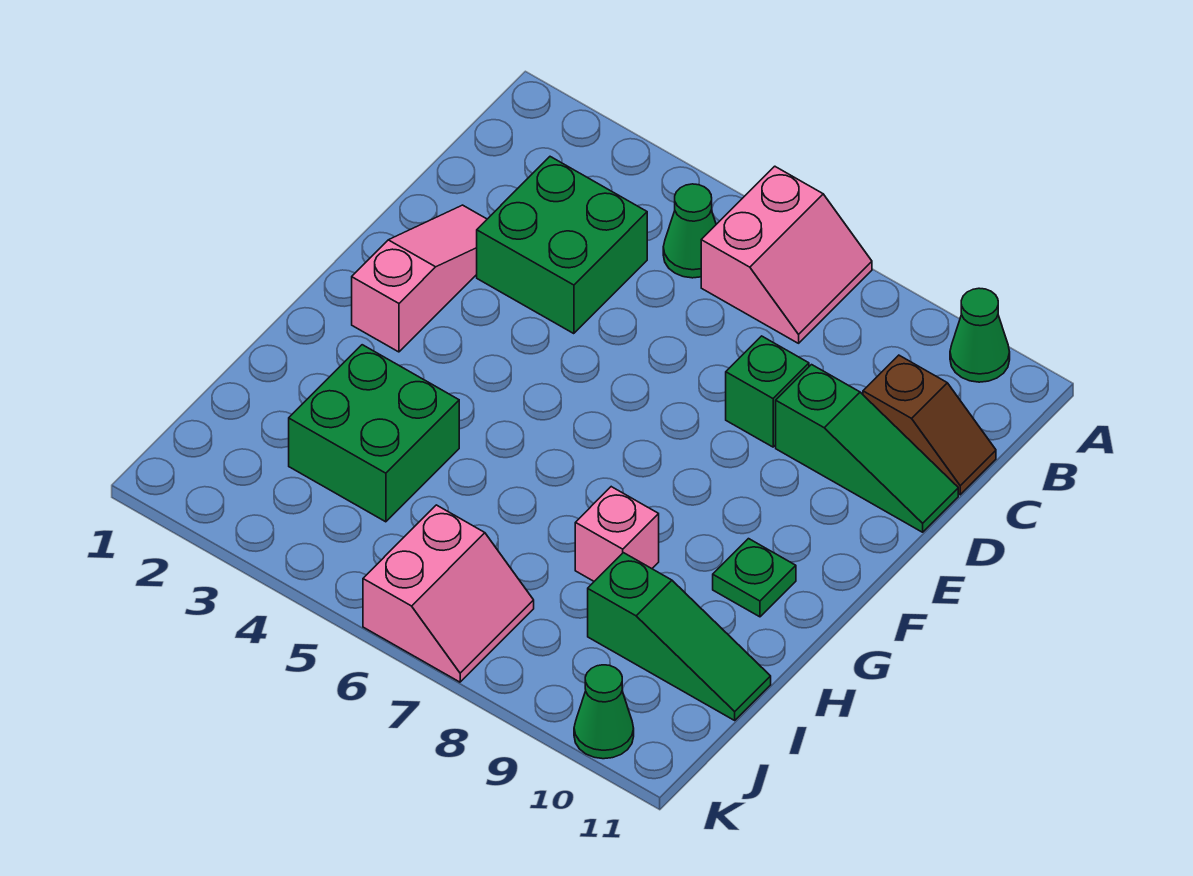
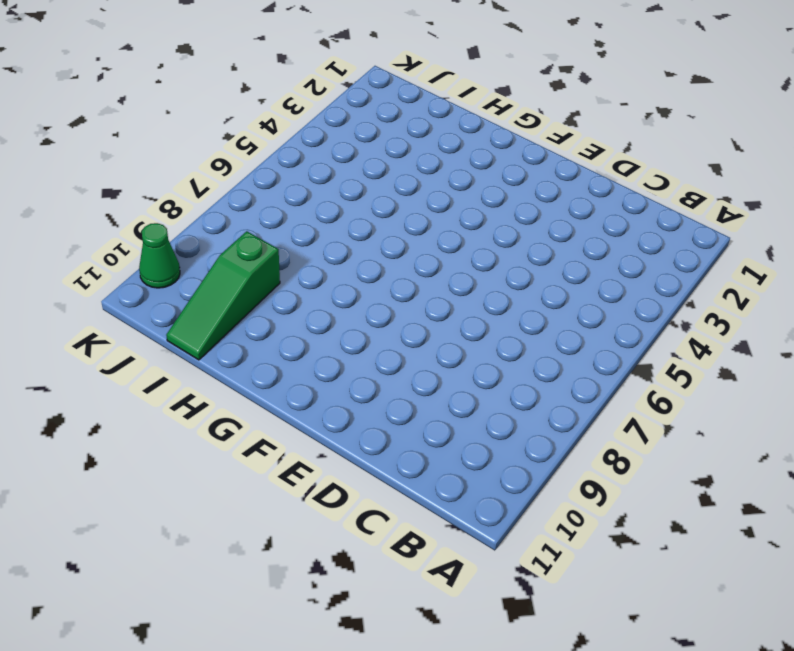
none -> pink slope A6:B7 level 1 top 6
none -> green cone A10 level 1
none -> green cone B5 level 1

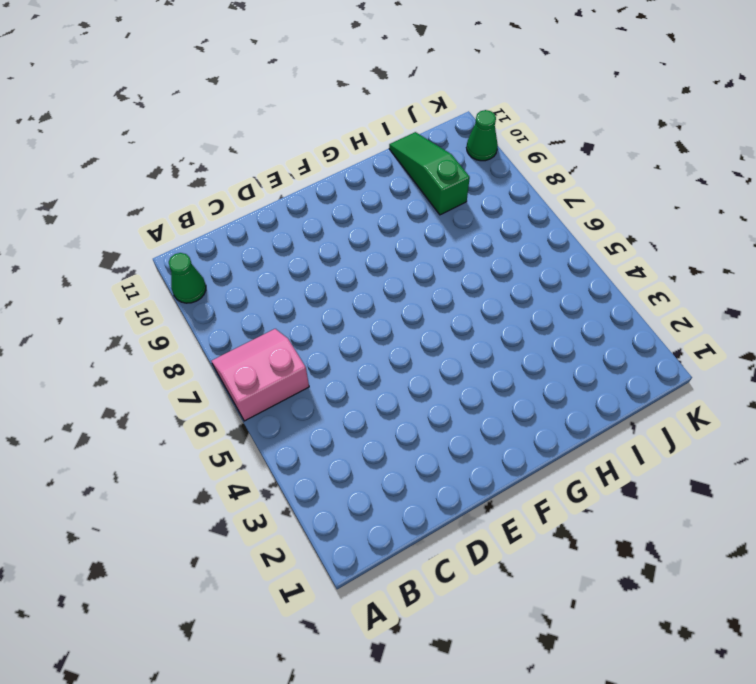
none -> green cone B5 level 1
none -> green brick C3:D4 level 1
none -> brown slope C10:C11 level 1 top 10

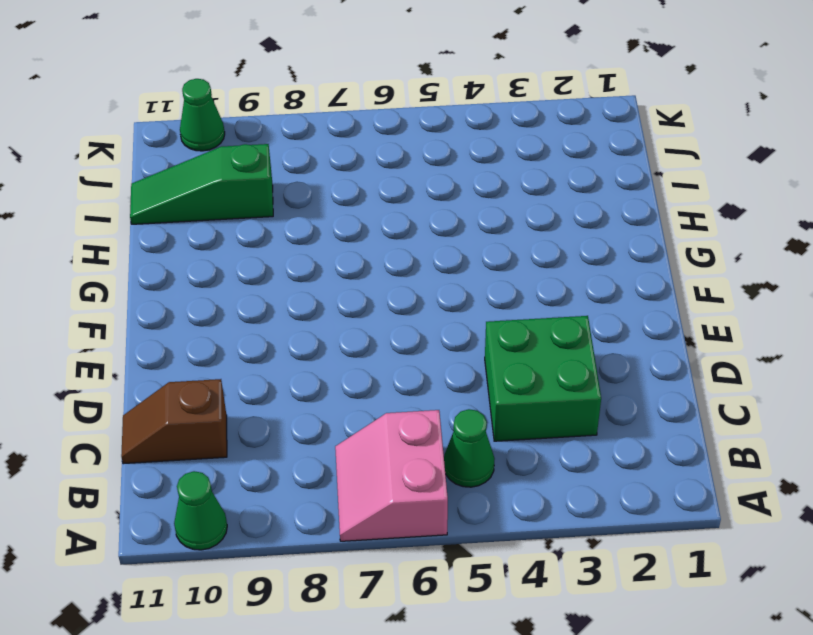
none -> pink slope D2:F2 level 1 top F
none -> green brick D8 level 1
none -> green slope D9:D11 level 1 top 9

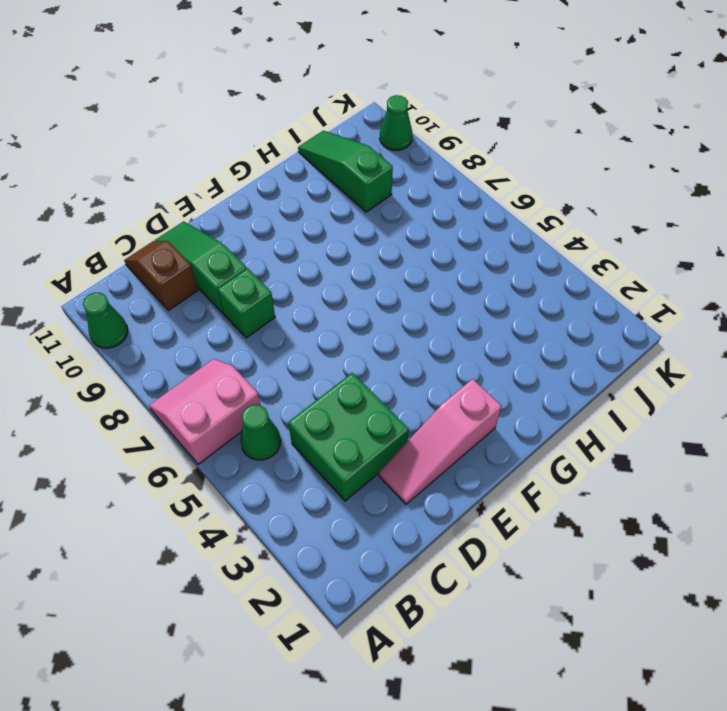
none -> green plate G10 level 1
none -> green brick H3:I4 level 1
none -> pink brick H8 level 1

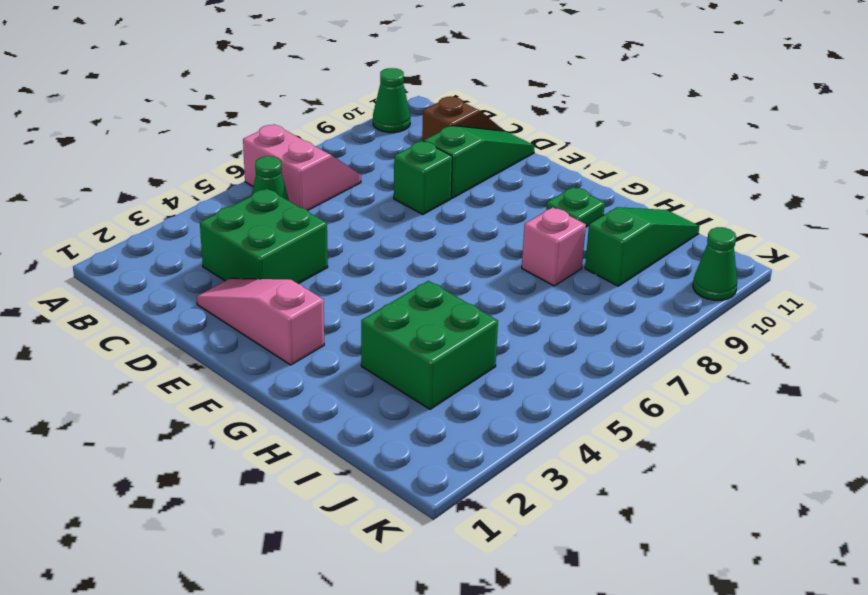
none -> pink slope J6:K7 level 1 top 6

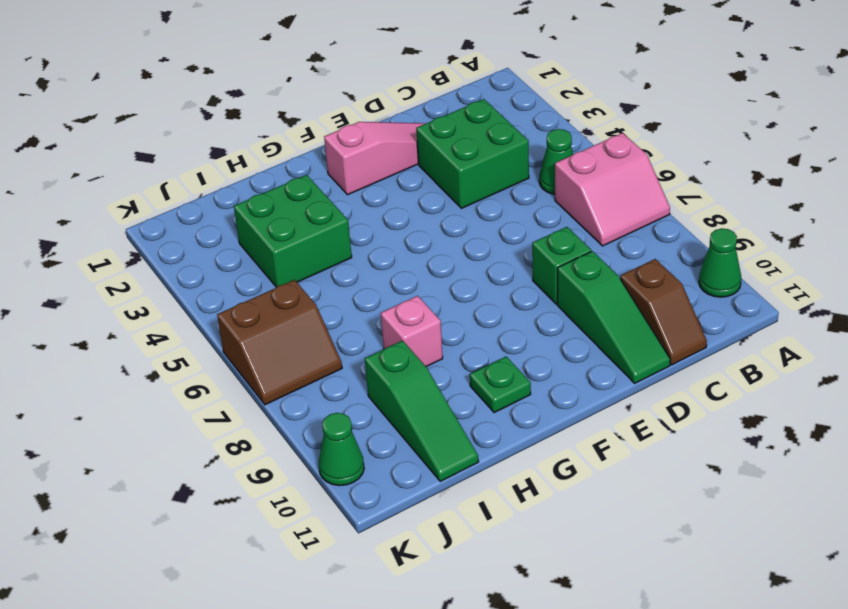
brown slope J6:K7 level 1 top 6 -> pink slope J6:K7 level 1 top 6

